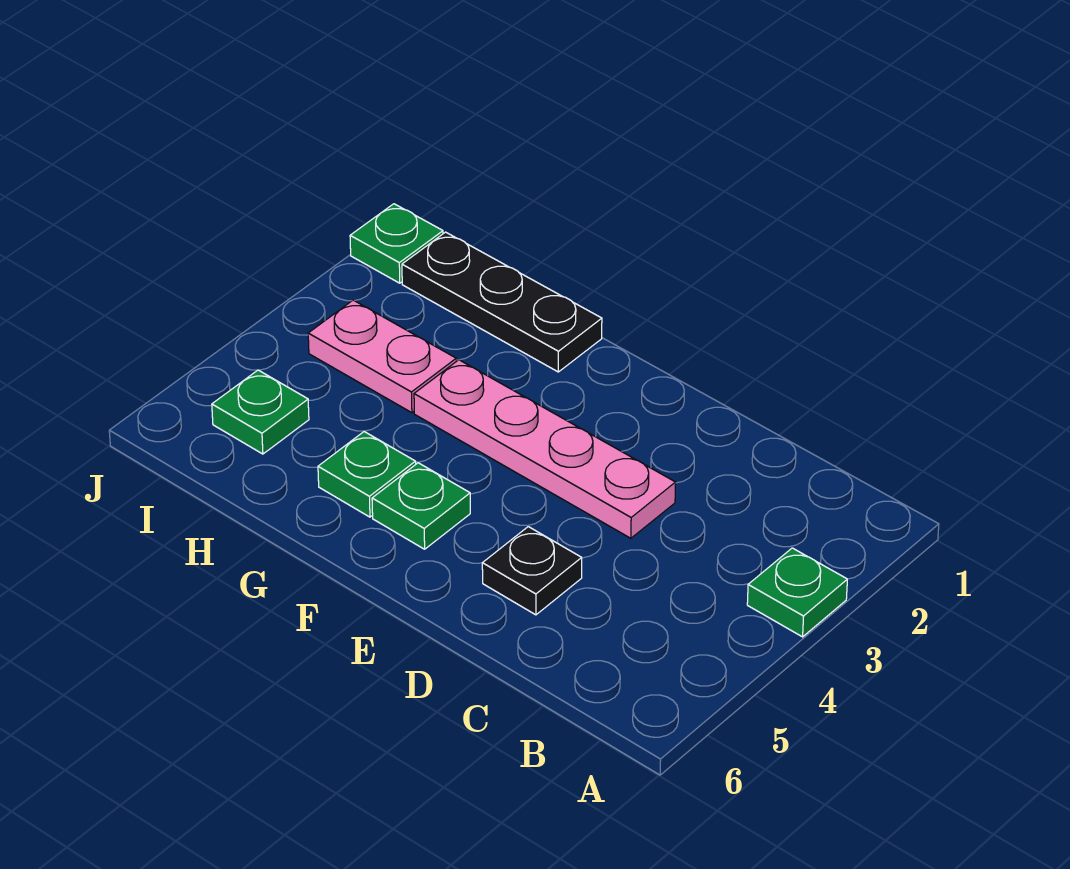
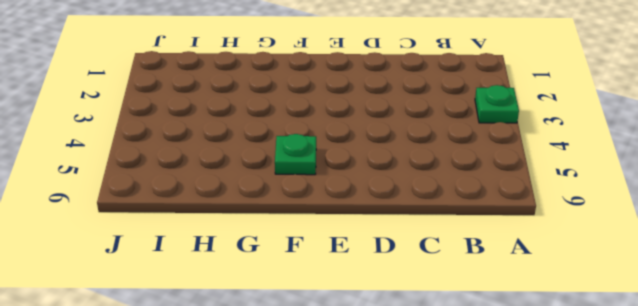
none -> pink plate D3:G3 level 1
none -> black plate D5 level 1

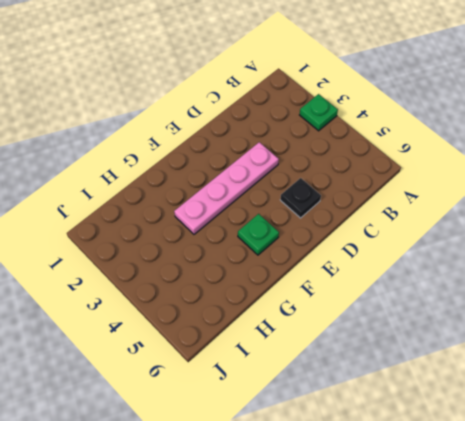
none -> black plate G1:I1 level 1
none -> green plate G5 level 1

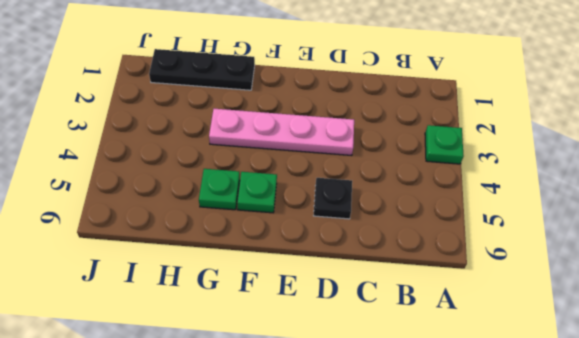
none -> pink plate H3:I3 level 1
none -> green plate I5 level 1

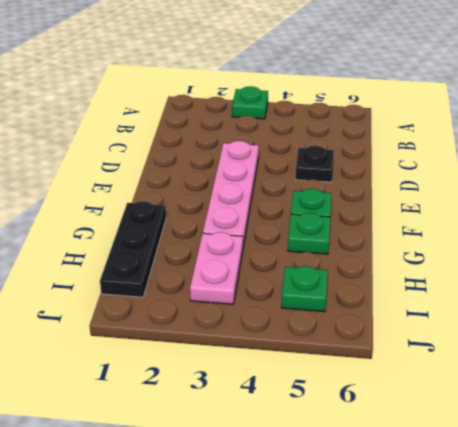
none -> green plate J1 level 1

